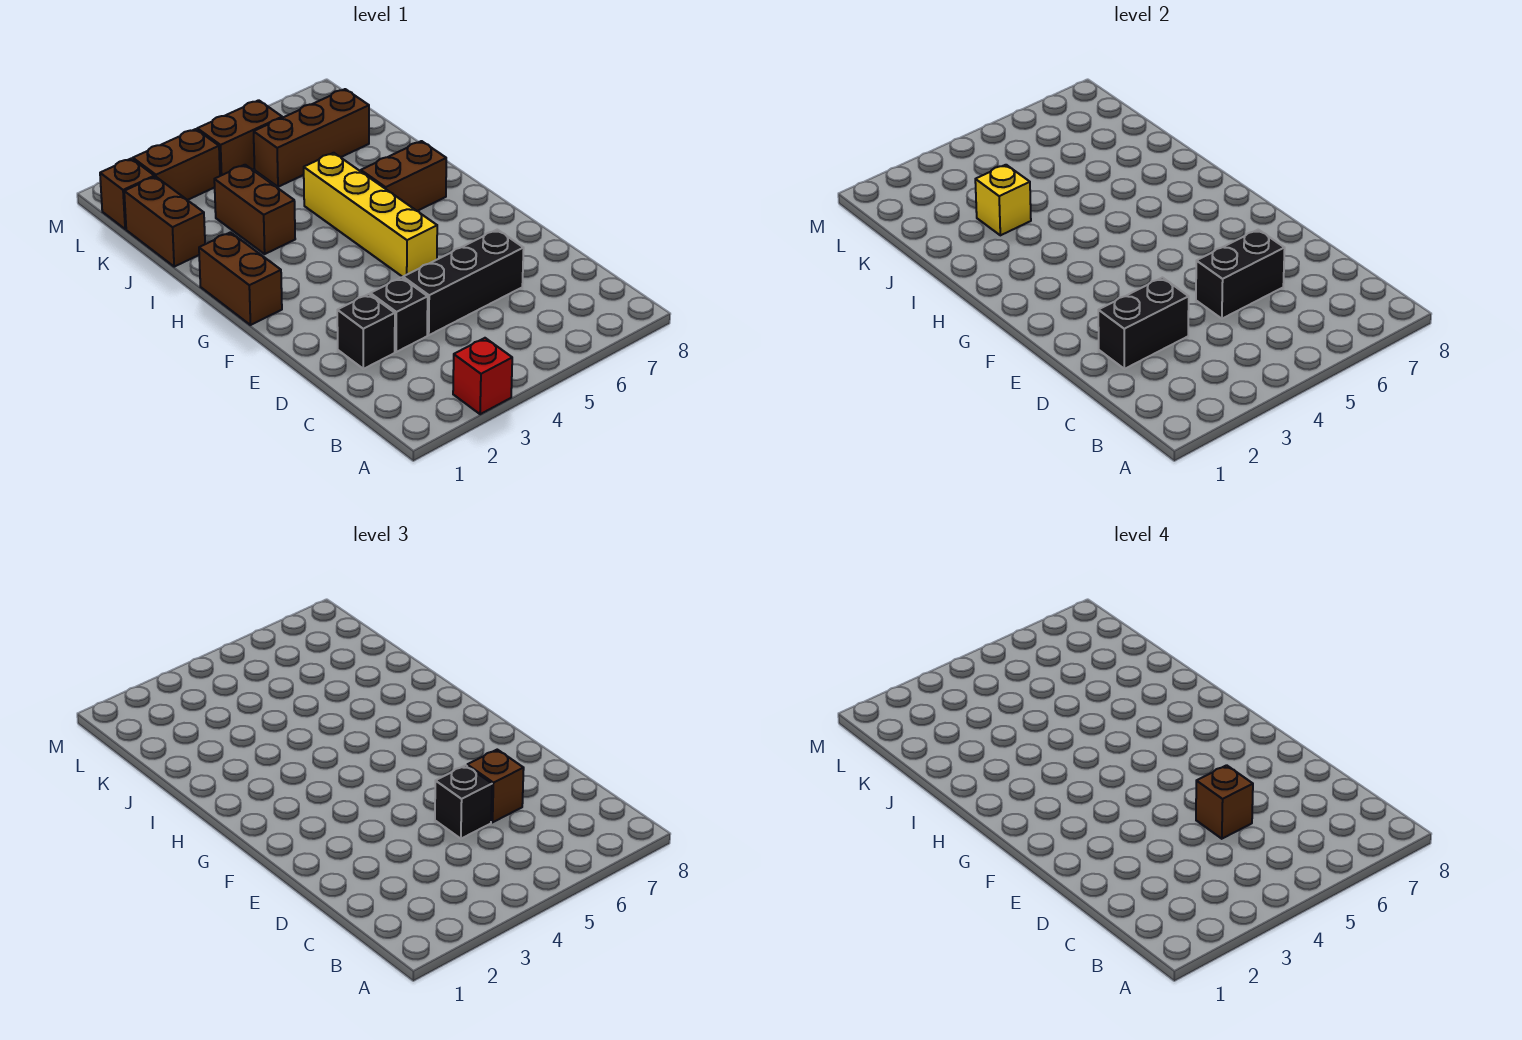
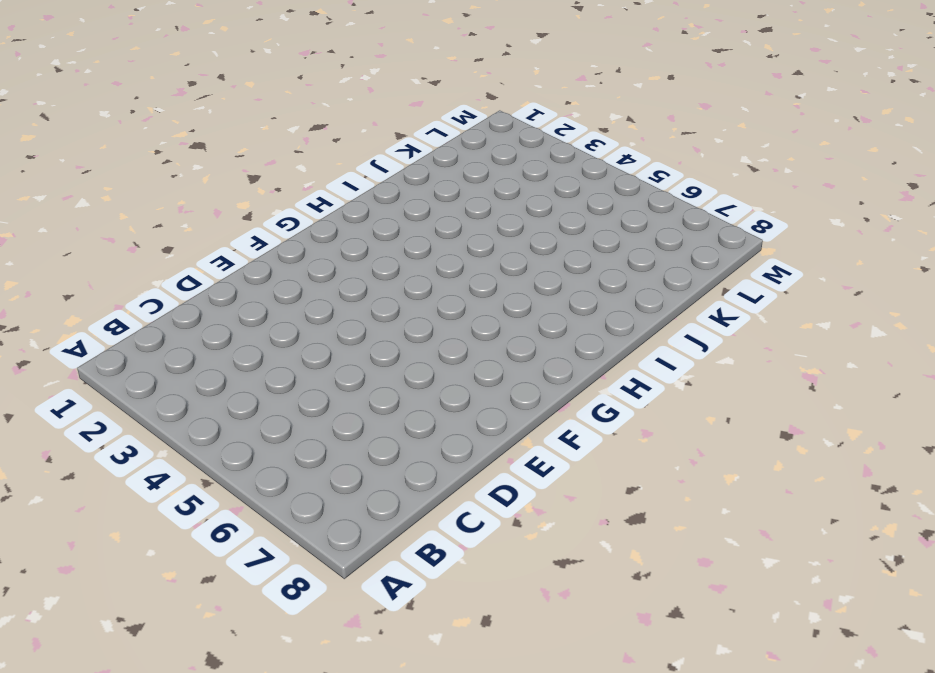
none -> red brick A3 level 1
none -> black brick D2 level 1
none -> black brick D3 level 1

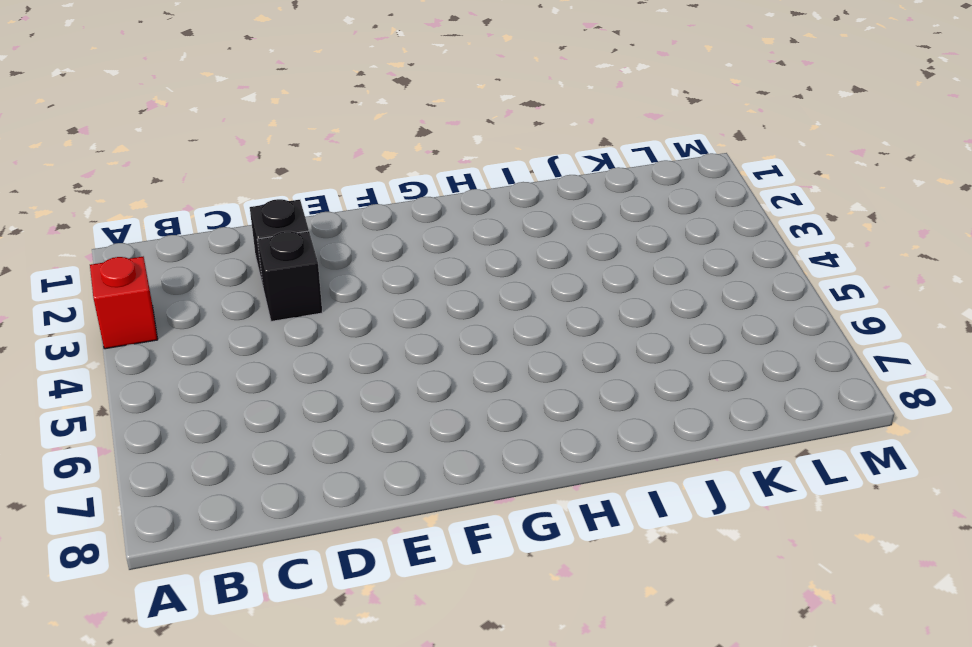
none -> black brick D4:D6 level 1
none -> yellow brick F5:I5 level 1
none -> brown brick G1:H1 level 1

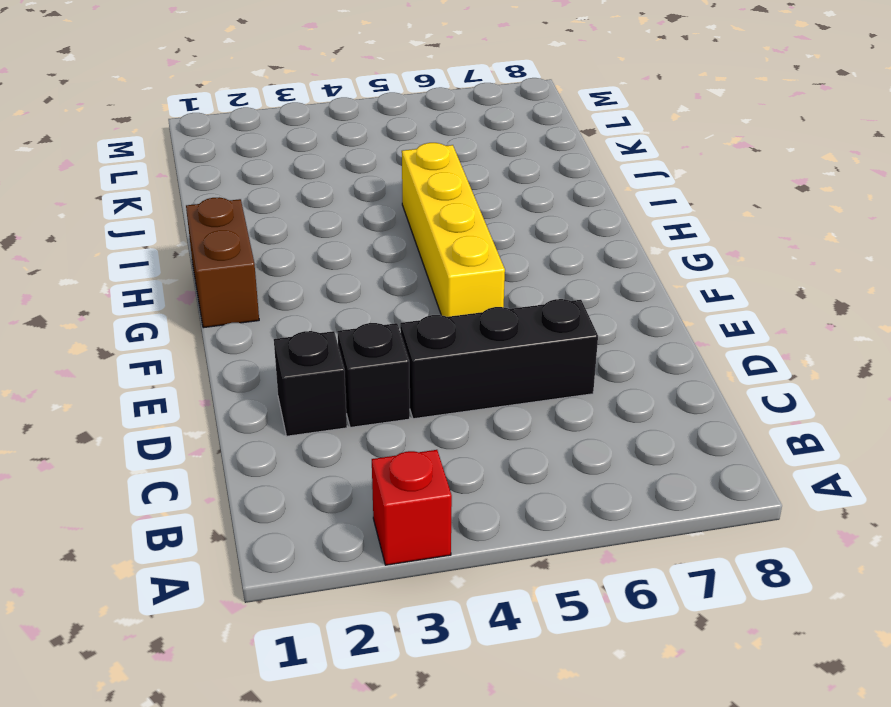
none -> brown brick H6:H7 level 1
none -> brown brick I3:J3 level 1
none -> brown brick J1:K1 level 1

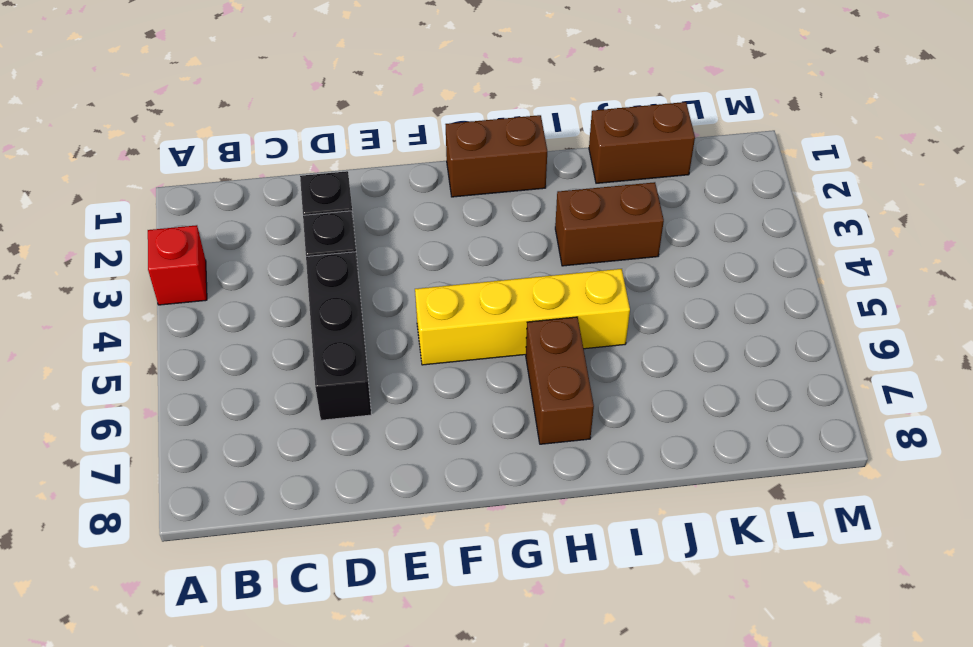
none -> brown brick K5:K7 level 1
none -> brown brick L1 level 1
none -> brown brick L2:L3 level 1

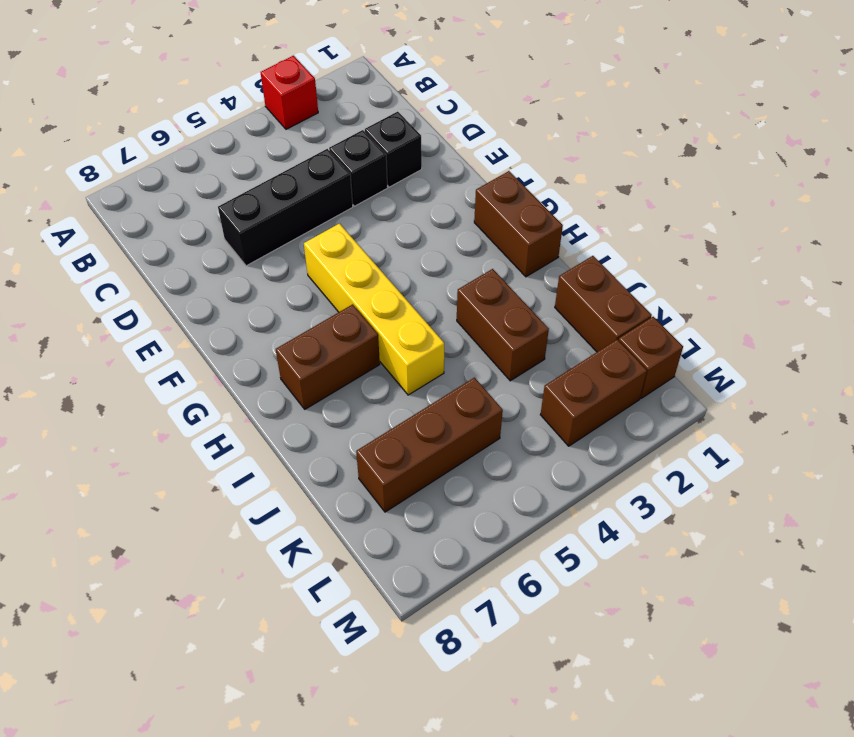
none -> brown brick L4:L5 level 1
none -> black brick D2:D3 level 2
none -> black brick D5:D6 level 2

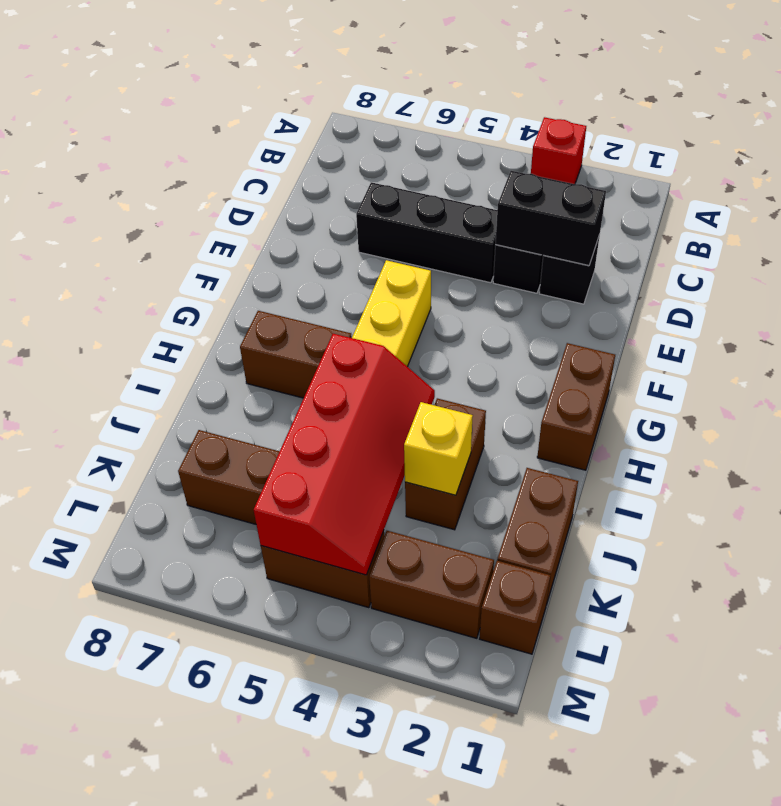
red slope I4:L5 level 2 top 5 -> none
none -> black brick D5:D6 level 2
none -> black brick D5 level 3
none -> brown brick D6 level 3

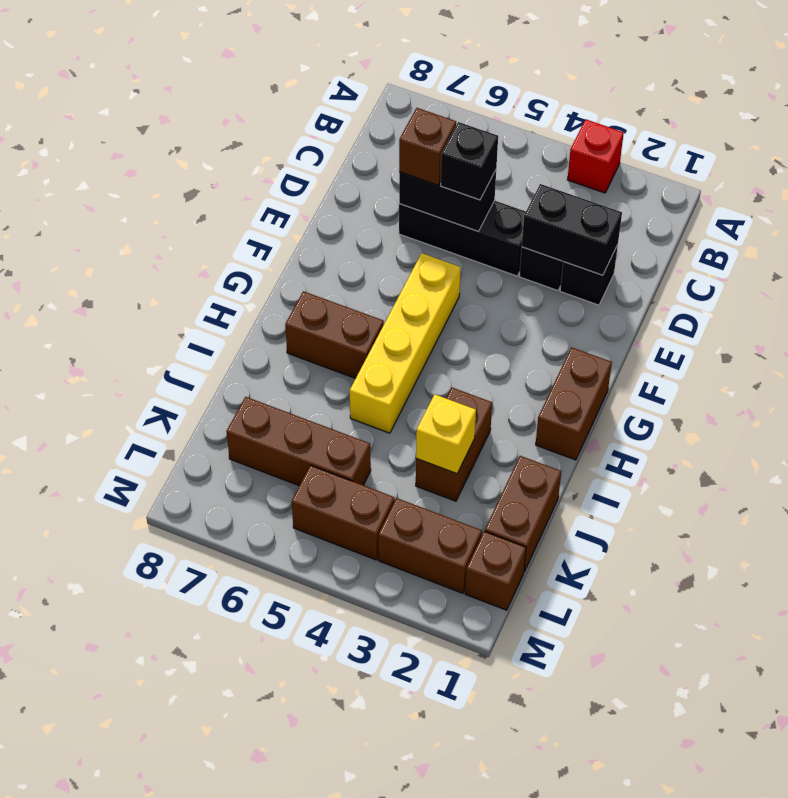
none -> brown brick D5 level 4

